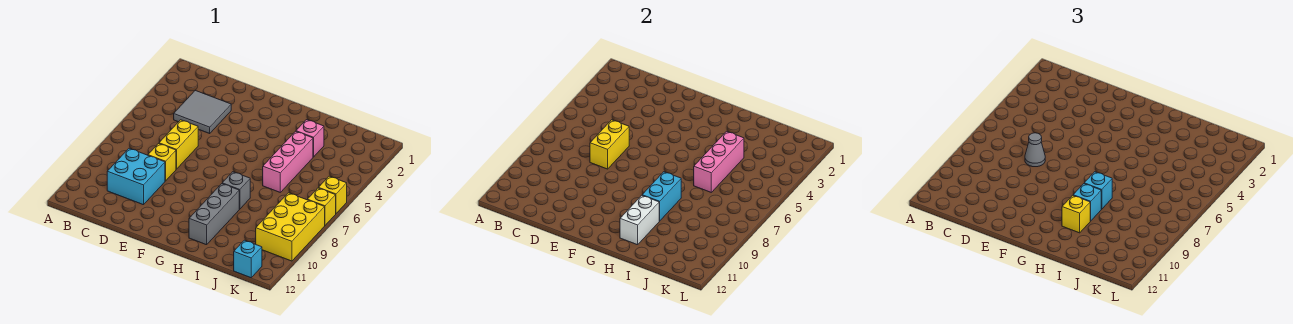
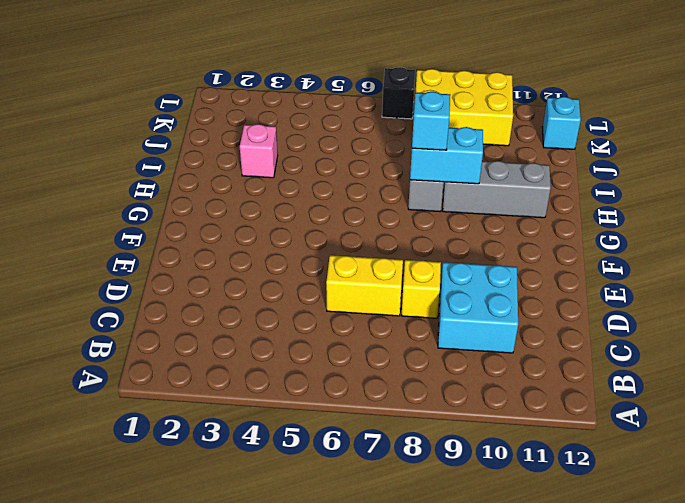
black brick L7 level 1 -> yellow brick L7 level 1
none -> grey tile C3:D4 level 1
none -> pink brick I4:I6 level 1
none -> yellow brick L6 level 1

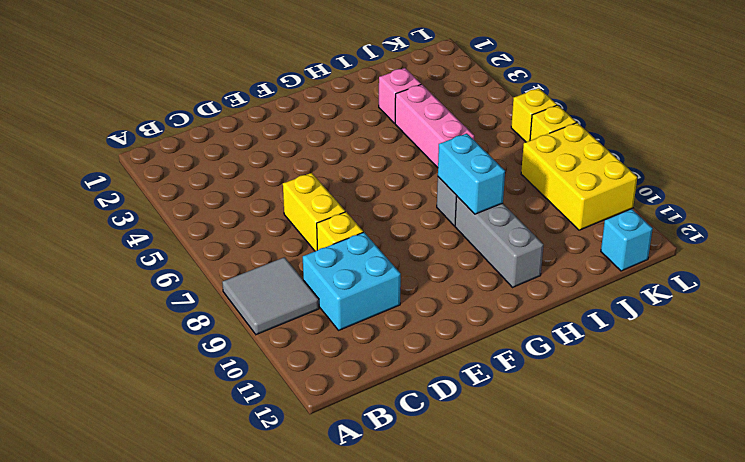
grey tile A8:B9 level 1 -> grey tile C3:D4 level 1
none -> yellow brick D6:D7 level 2
none -> white brick H10:H11 level 2
none -> pink brick I4:I6 level 2

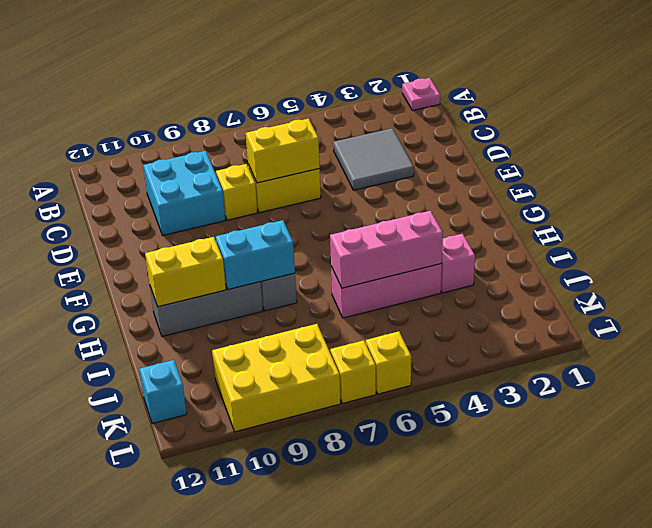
pink plate A1 level 1 -> none
yellow brick H10:H11 level 2 -> white brick H10:H11 level 2
none -> grey cone D7 level 3
none -> cyan brick H8 level 3
none -> cyan brick H9 level 3

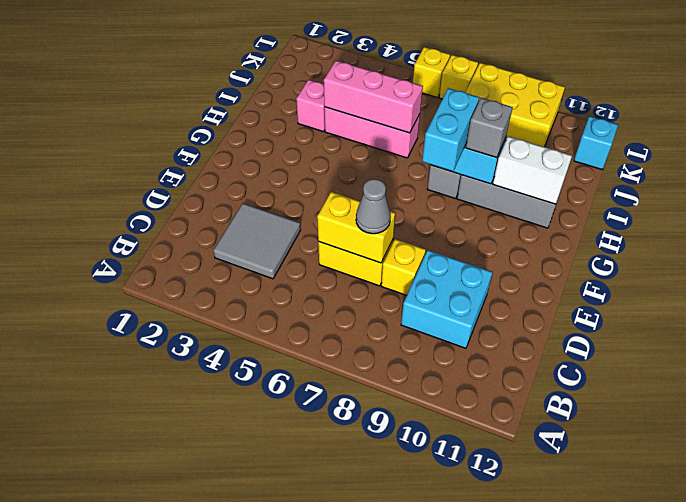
cyan brick G8:H8 level 3 -> cyan brick H8 level 3
grey brick H9 level 3 -> cyan brick H9 level 3
none -> yellow brick H10 level 3

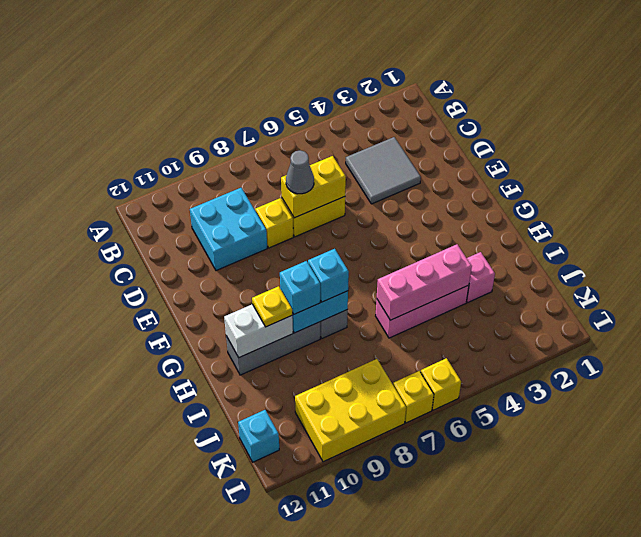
yellow plate H10 level 3 -> yellow brick H10 level 3

